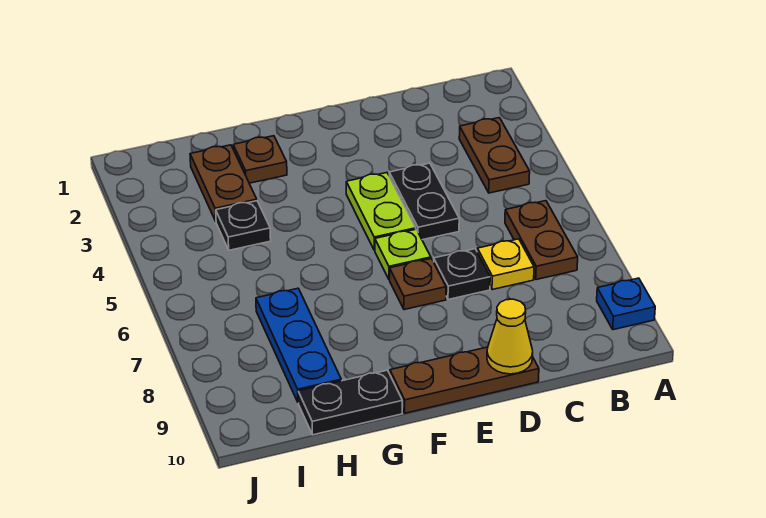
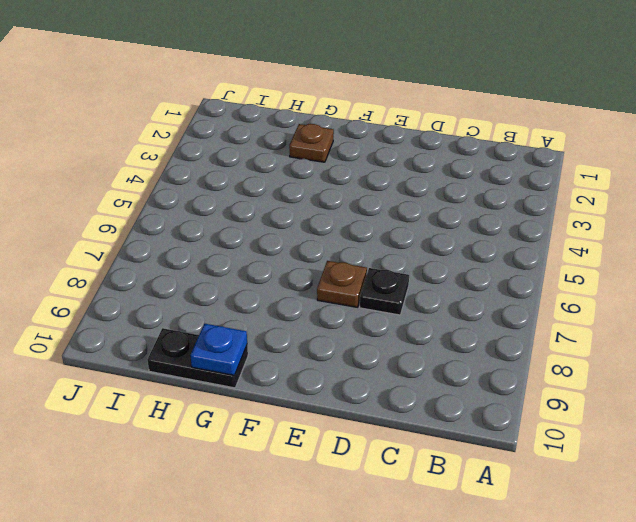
blue plate G10 level 2 -> blue plate A9 level 1
none -> brown plate B3:B4 level 1
none -> brown plate B6:B7 level 1
none -> yellow plate C7 level 1

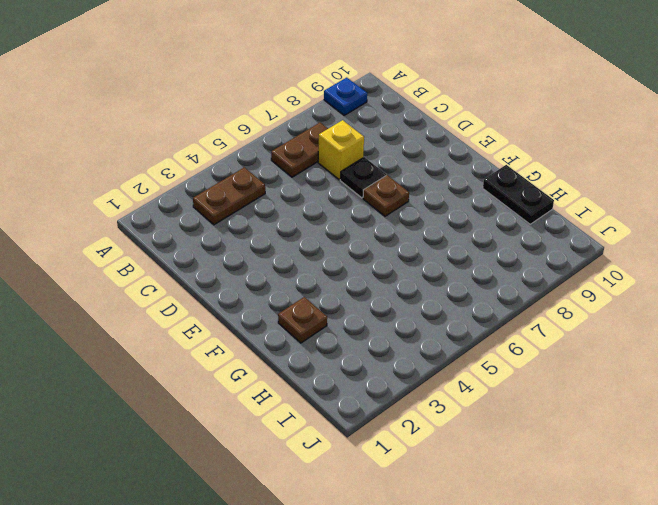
yellow brick C7 level 1 -> yellow plate C7 level 1
none -> black plate D4:D5 level 1
none -> brown plate D10:F10 level 1
none -> lime plate E4:E5 level 1

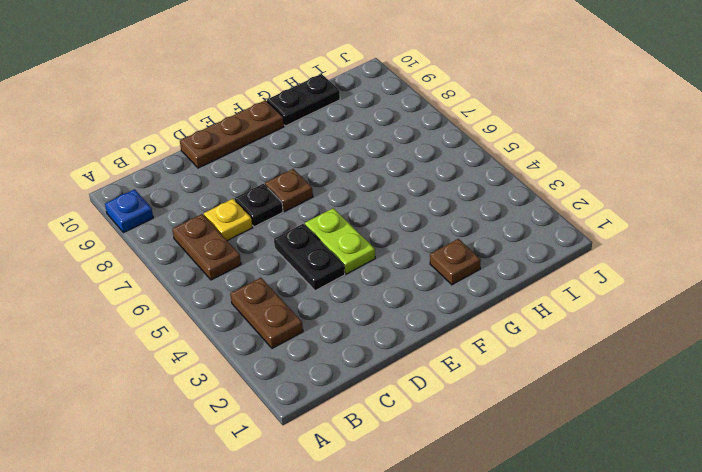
none -> lime plate E6 level 1
none -> brown plate H2:H3 level 1
none -> black plate H4 level 1

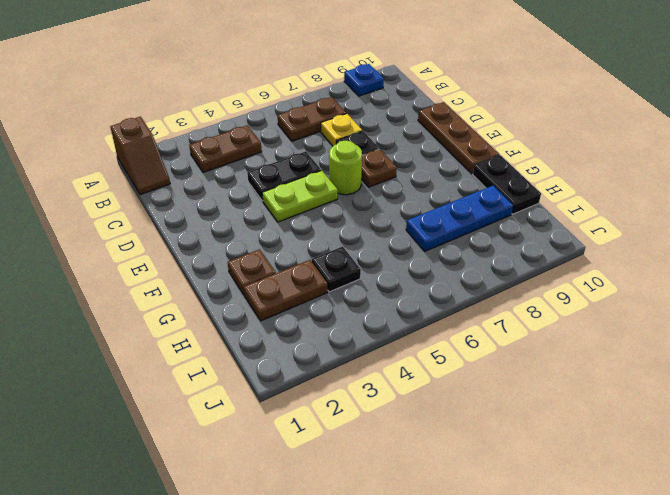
brown slope A1:B1 level 1 top A -> none
lime round brick E6 level 1 -> lime plate E6 level 1
none -> yellow cone D10 level 2

